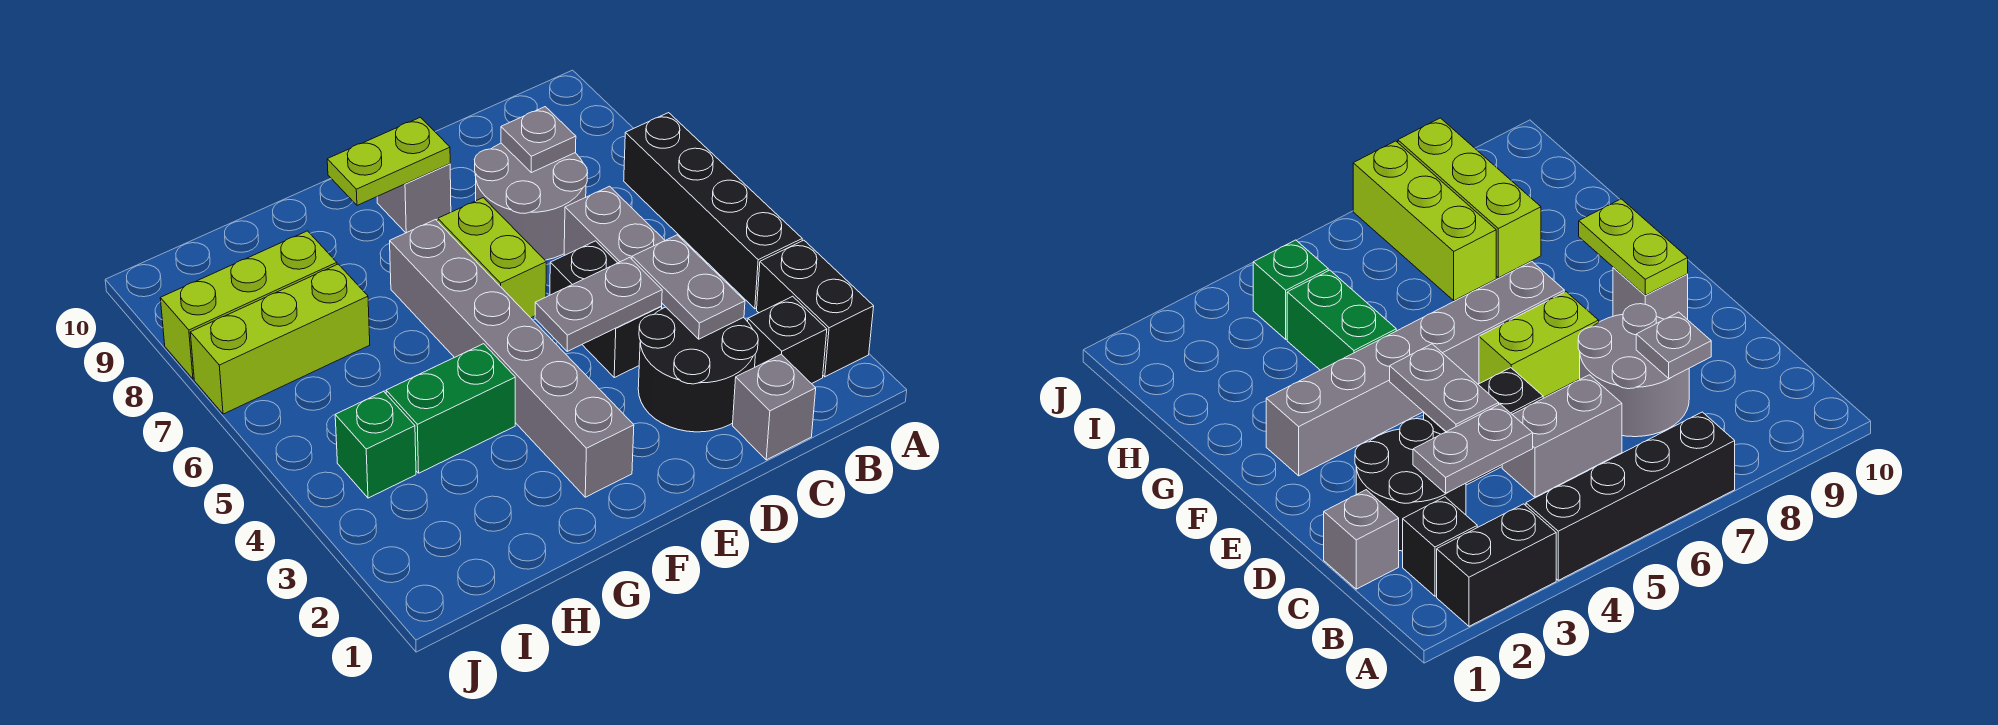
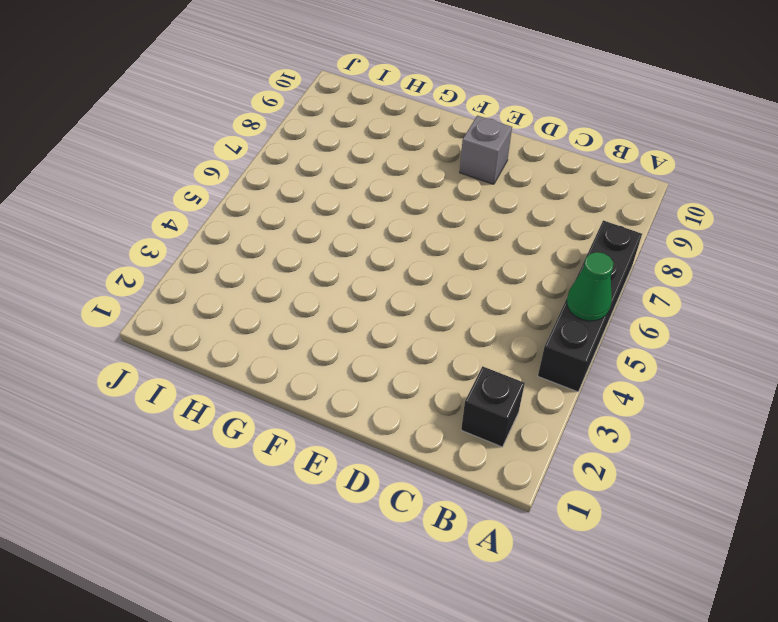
green cone A5 level 2 -> none
none -> black brick A2:A3 level 1
none -> grey brick C1 level 1
none -> black round brick C2:D3 level 1

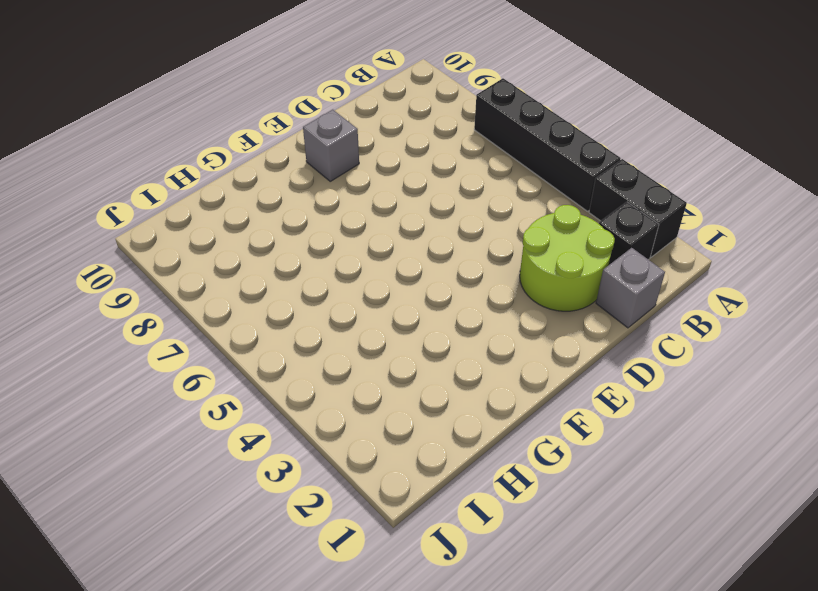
lime round brick C2:D3 level 1 -> black round brick C2:D3 level 1
none -> grey brick C5:C6 level 1
none -> grey round brick C7:D8 level 1
none -> black brick D4:D5 level 1

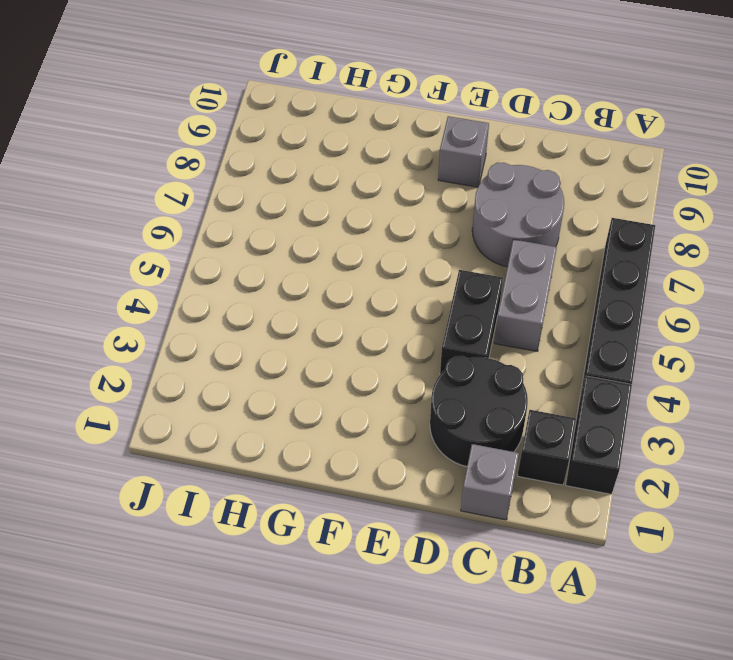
none -> lime brick E6:E7 level 1
none -> grey brick F2:F7 level 1
none -> green brick G4:H4 level 1

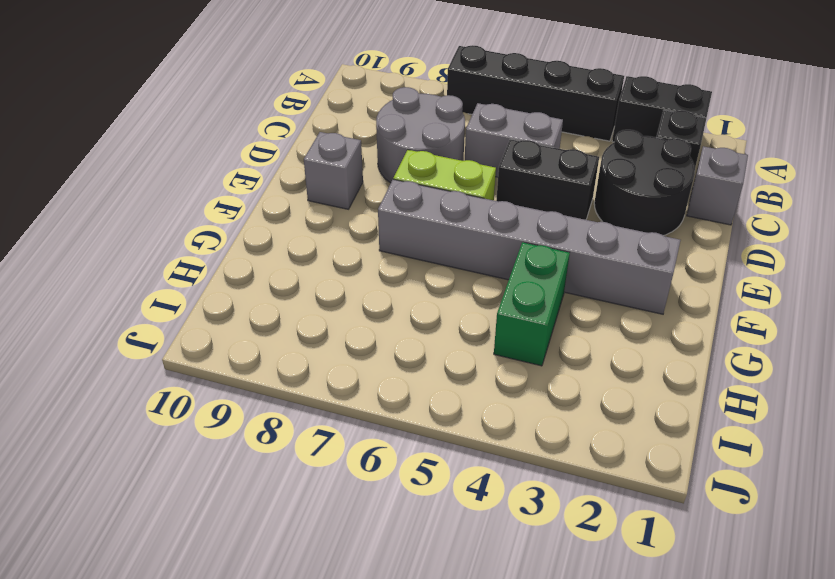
none -> lime brick H7:J7 level 1
none -> lime brick H8:J8 level 1
none -> green brick I4 level 1

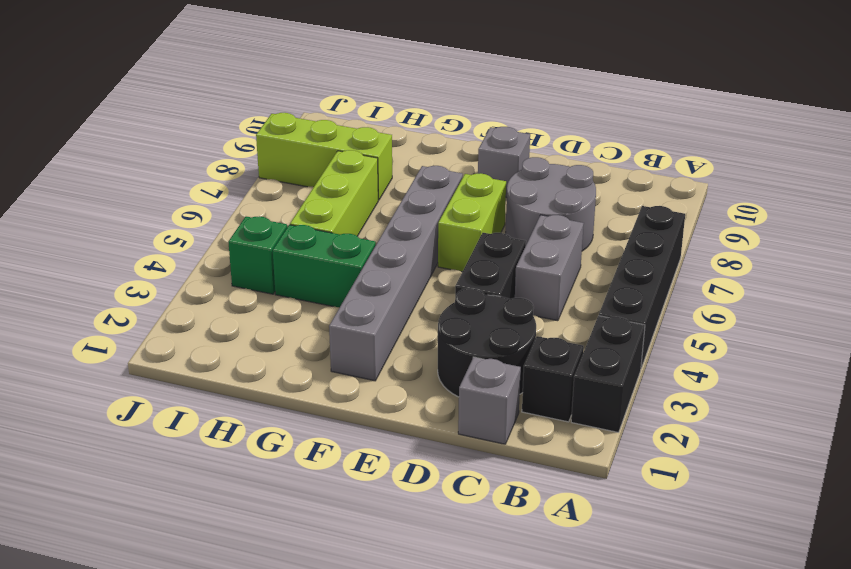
lime brick H5:H7 level 1 -> lime brick H7:J7 level 1
none -> grey plate C3:C4 level 2
none -> grey plate C8 level 2
none -> grey plate D4:E4 level 2

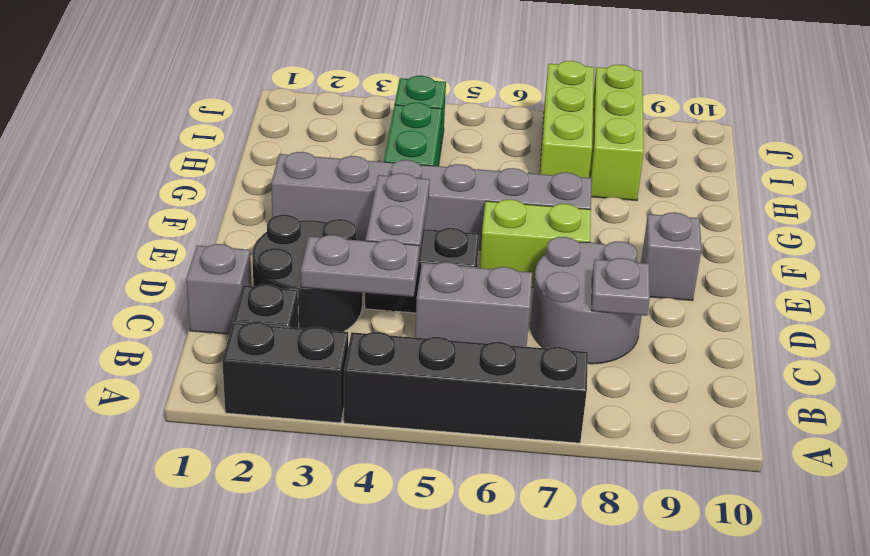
none -> lime plate E9:F9 level 2

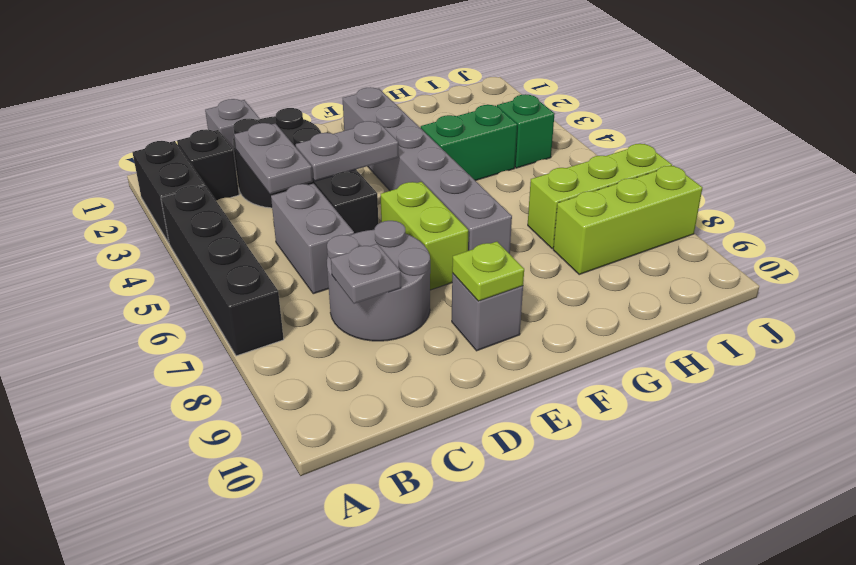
lime plate E9 level 2 -> lime plate E9:F9 level 2

